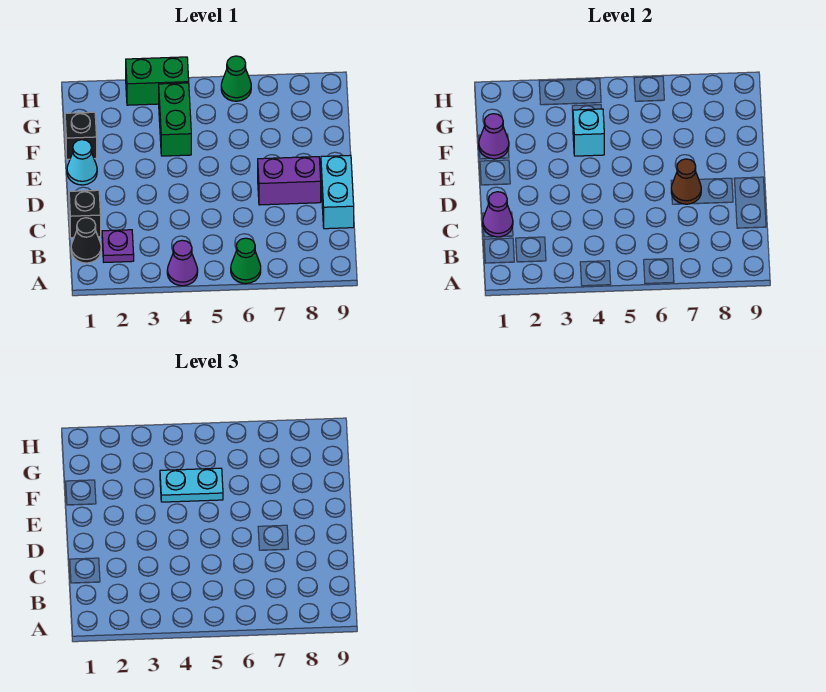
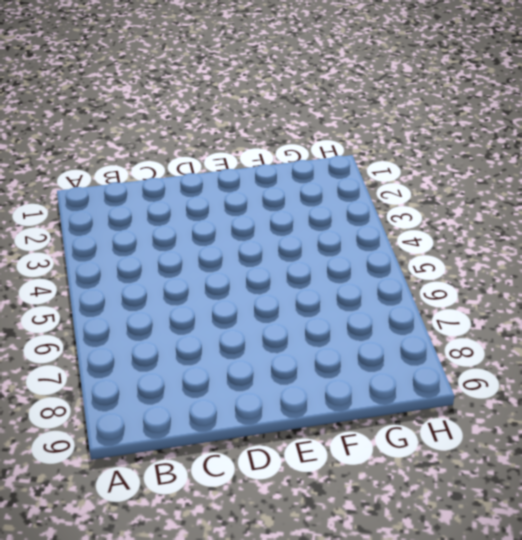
none -> purple cone A4 level 1
none -> green cone A6 level 1
none -> black cone B1 level 1

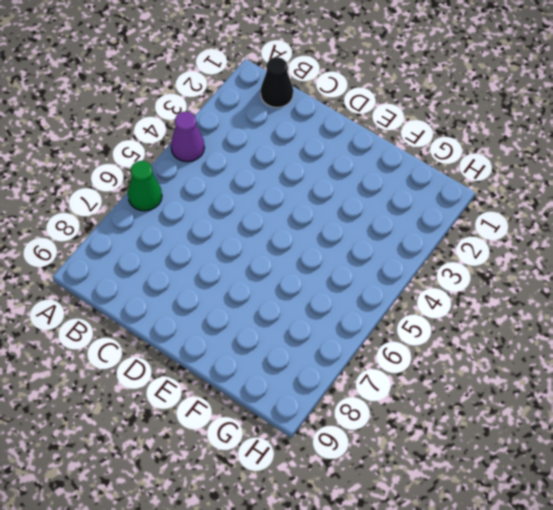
none -> purple plate B2 level 1
none -> black brick C1 level 1
none -> cyan brick C9:D9 level 1

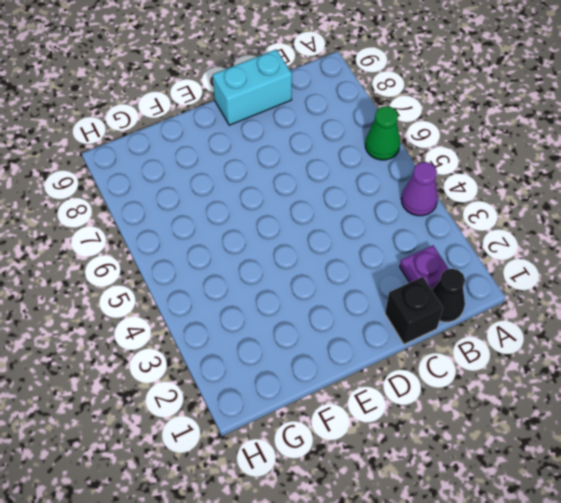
none -> purple brick D7:D8 level 1
none -> cyan cone E1 level 1
none -> black brick F1 level 1

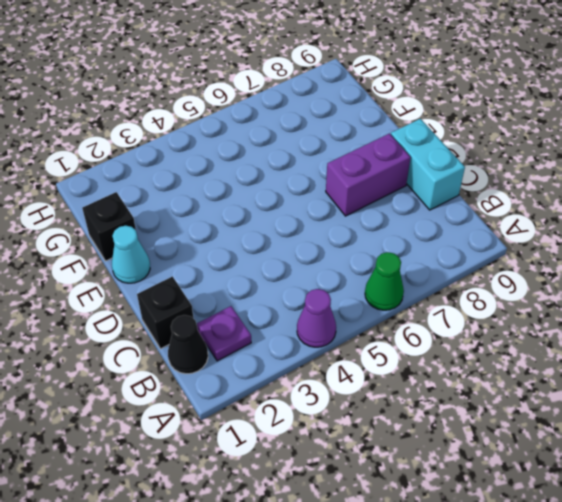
none -> green brick F4:G4 level 1
none -> green brick H3:H4 level 1
none -> green cone H6 level 1

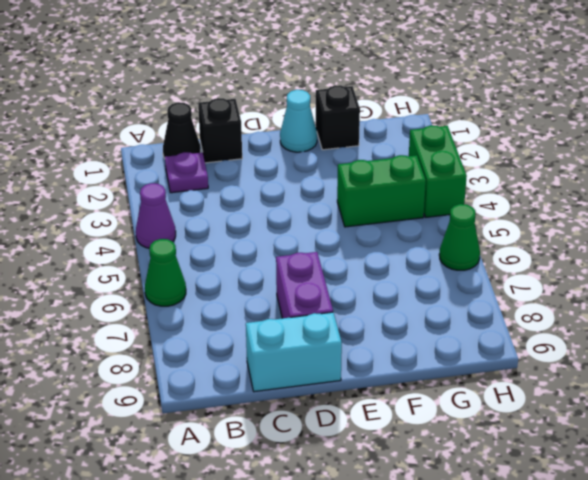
none -> purple cone C1 level 2
none -> brown cone D7 level 2
none -> purple cone F1 level 2

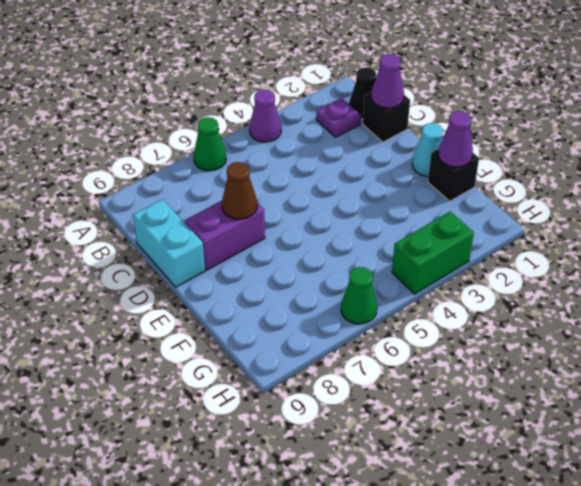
none -> green brick F4:G4 level 1
none -> cyan brick F4 level 2
none -> cyan plate F4:F5 level 3

